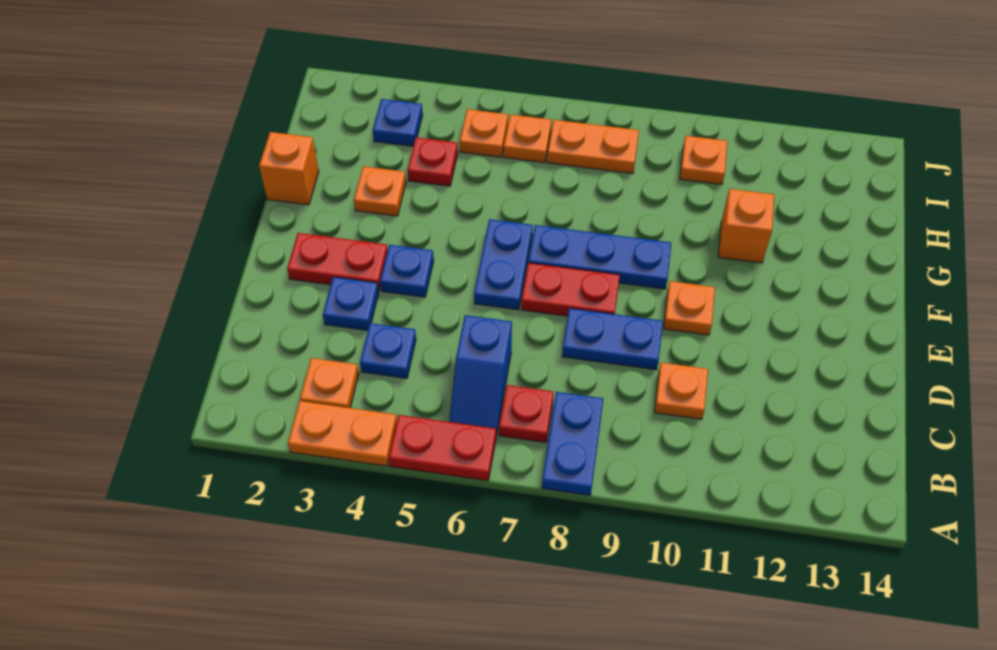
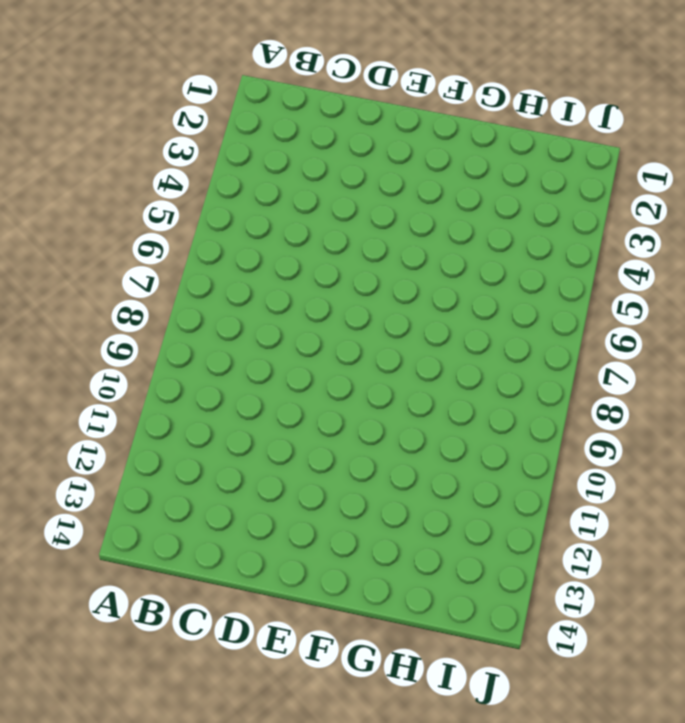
none -> orange plate A3:A4 level 1
none -> red plate A5:A6 level 1
none -> blue plate A8:B8 level 1

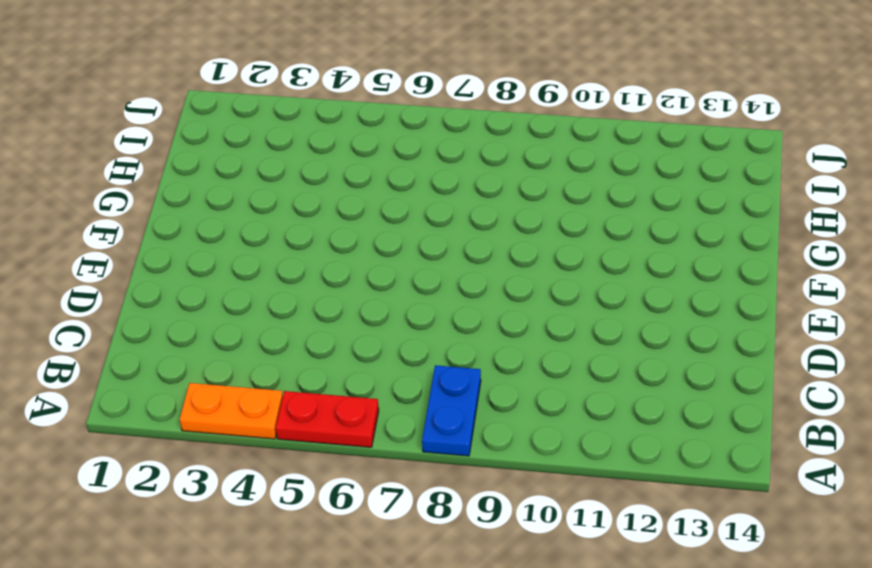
none -> orange plate B3 level 1
none -> blue slope B6:C6 level 1 top C
none -> red plate B7 level 1

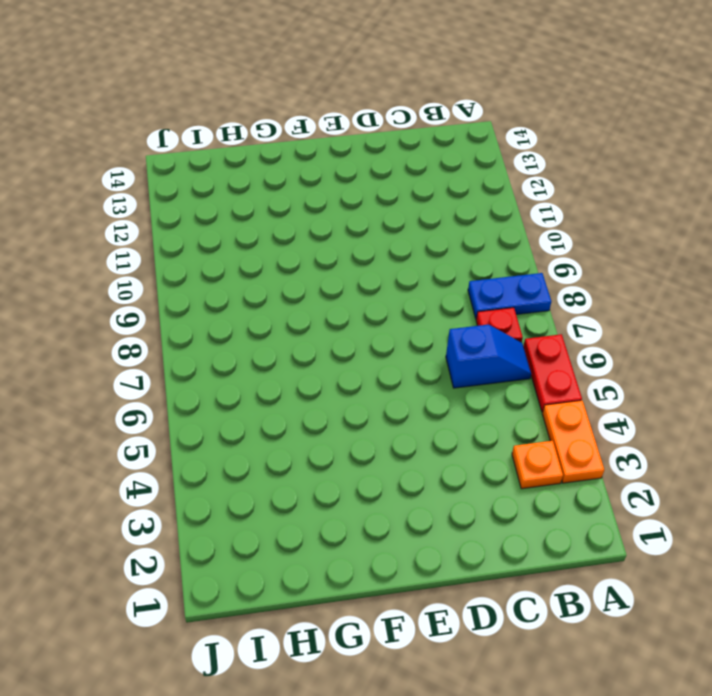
none -> blue plate C4 level 1
none -> orange plate C10 level 1
none -> blue plate D3 level 1

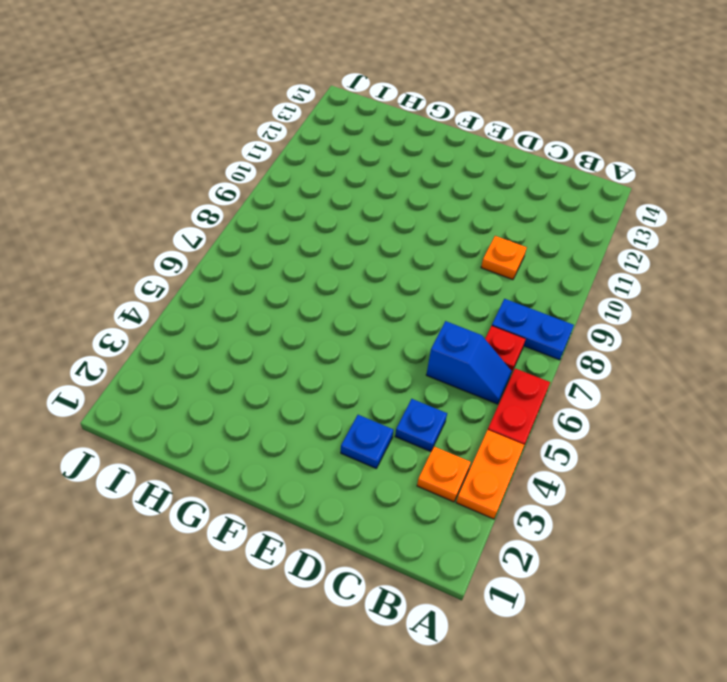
none -> blue plate D8:D9 level 1
none -> red plate E2:E3 level 1
none -> blue plate E4 level 1

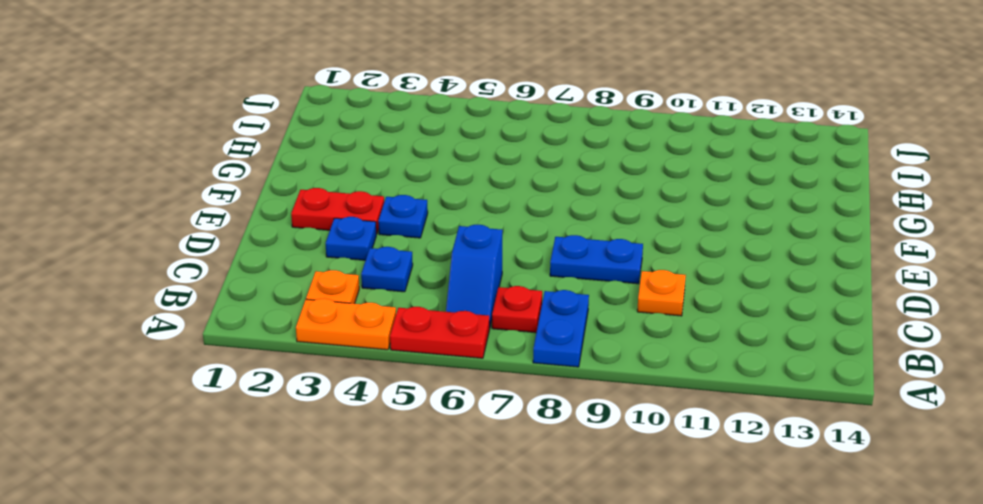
none -> blue plate E6:F6 level 1
none -> red plate E7:E8 level 1
none -> orange plate E10 level 1

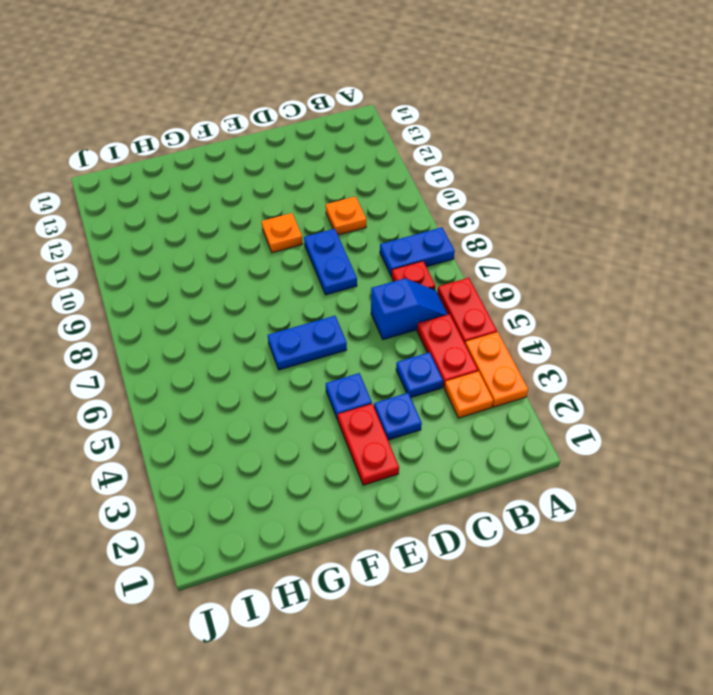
red plate B4:B5 level 1 -> red plate E7:E8 level 1
none -> blue plate F7:F9 level 1
none -> orange brick G1 level 1
none -> orange plate G3 level 1

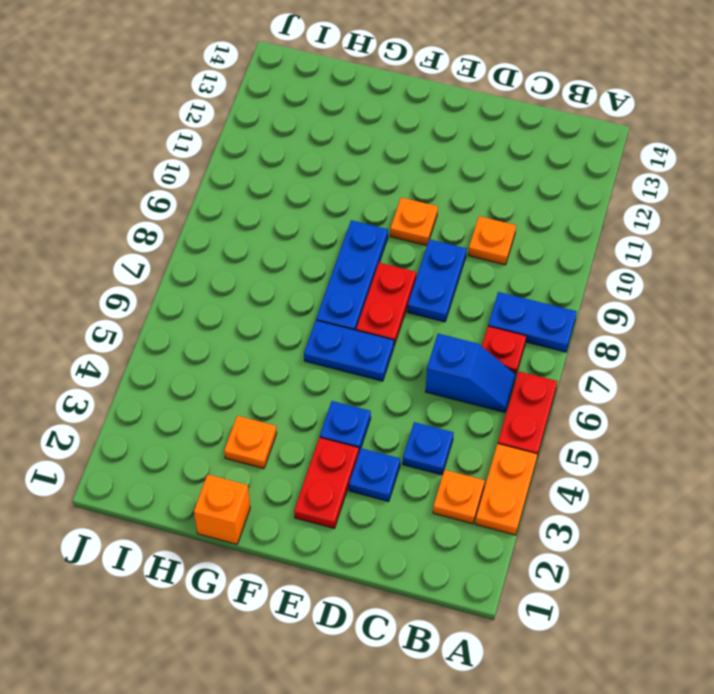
none -> orange brick G11 level 1
none -> red plate H4 level 1
none -> blue plate I3 level 1

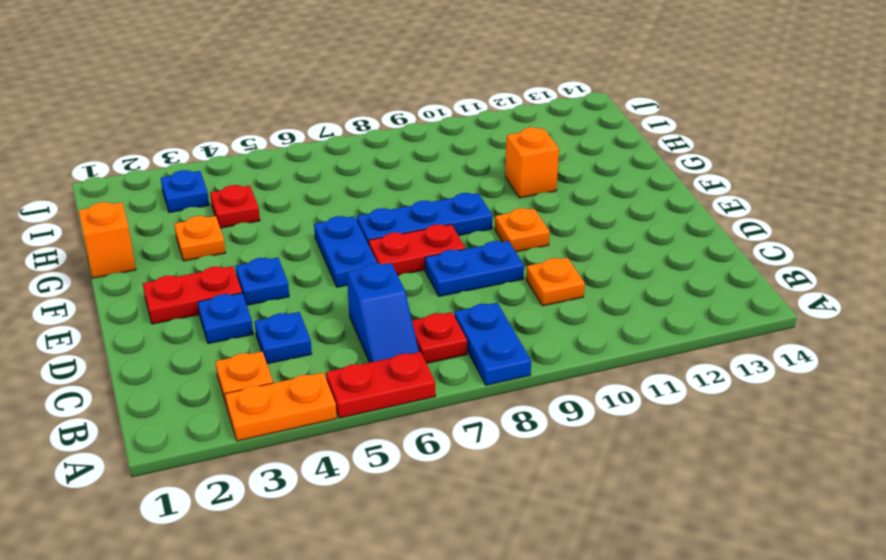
none -> orange plate I5 level 1
none -> orange plate I6 level 1
none -> orange plate I7:I8 level 1

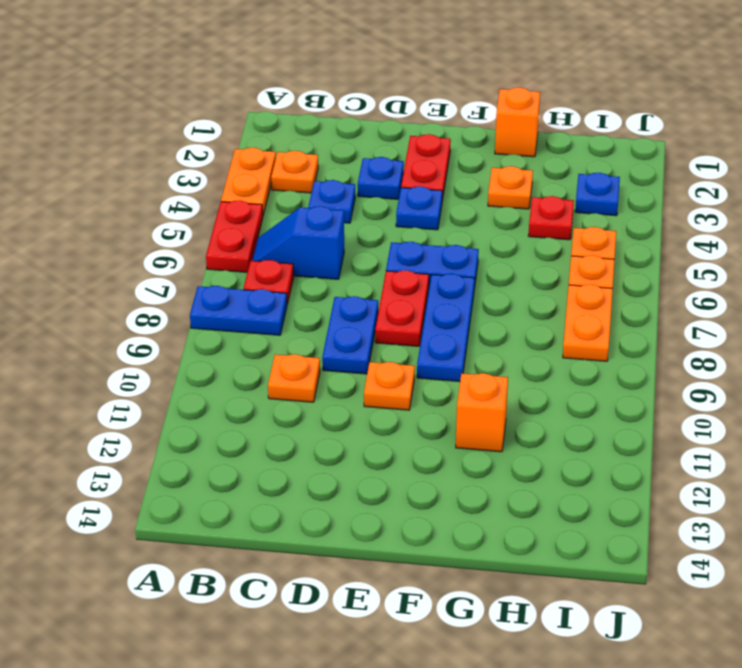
none -> orange plate I10 level 1

